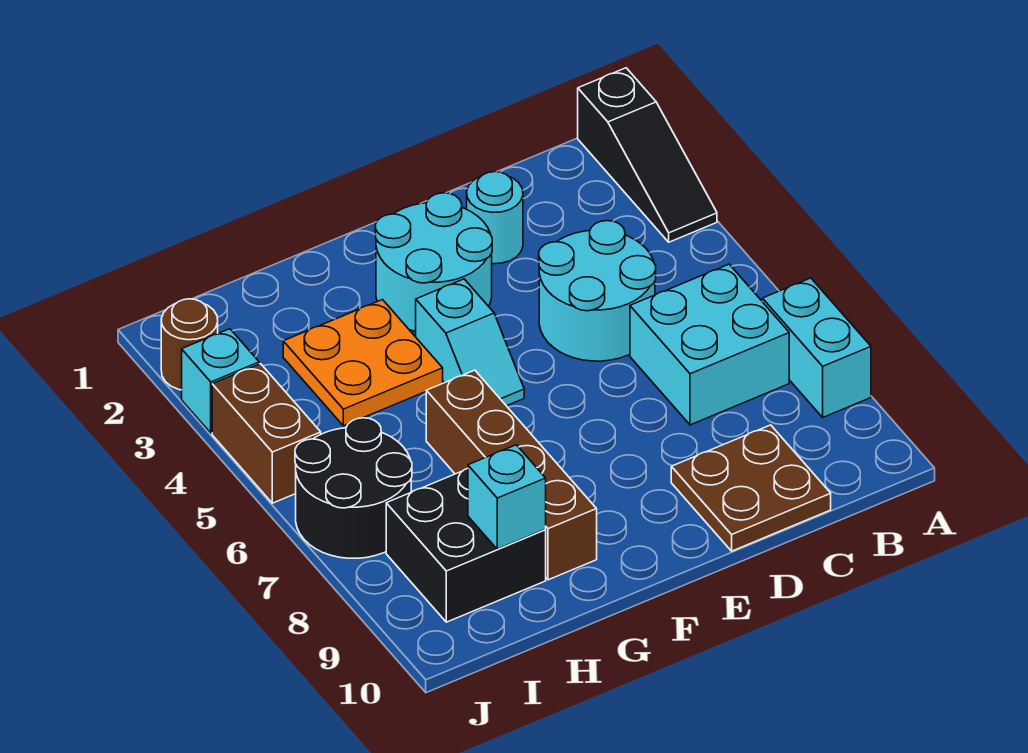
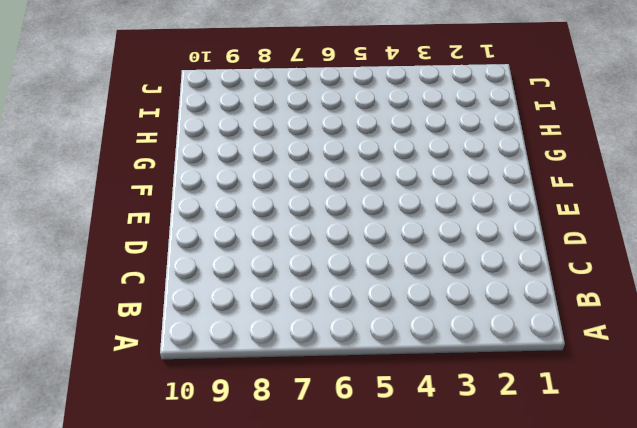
none -> black slope A1:A3 level 1 top 1
none -> cyan brick A7:A8 level 1
none -> cyan brick B6:C7 level 1

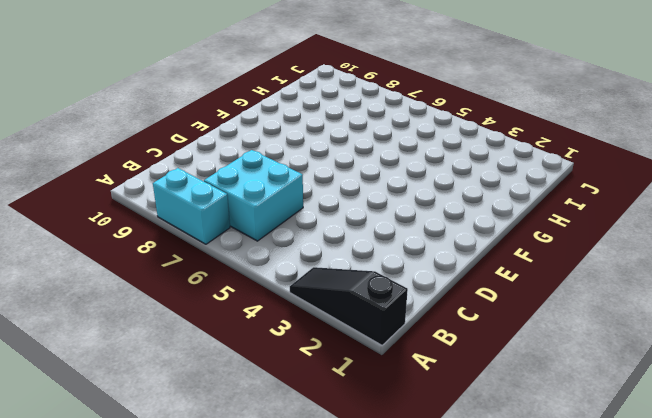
none -> cyan round brick C4:D5 level 1
none -> brown plate C9:D10 level 1
none -> cyan round brick D2 level 1

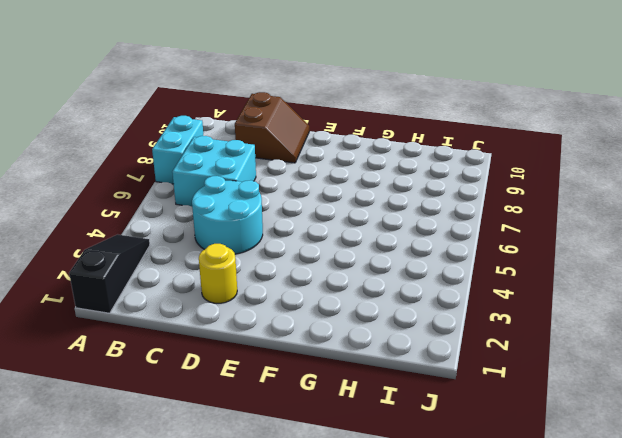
brown slope C9:D10 level 1 top C -> brown plate C9:D10 level 1
yellow round brick D2 level 1 -> cyan round brick D2 level 1
none -> cyan round brick E2:F3 level 1
none -> cyan slope F4:F5 level 1 top 4
none -> orange plate G3:H4 level 1

